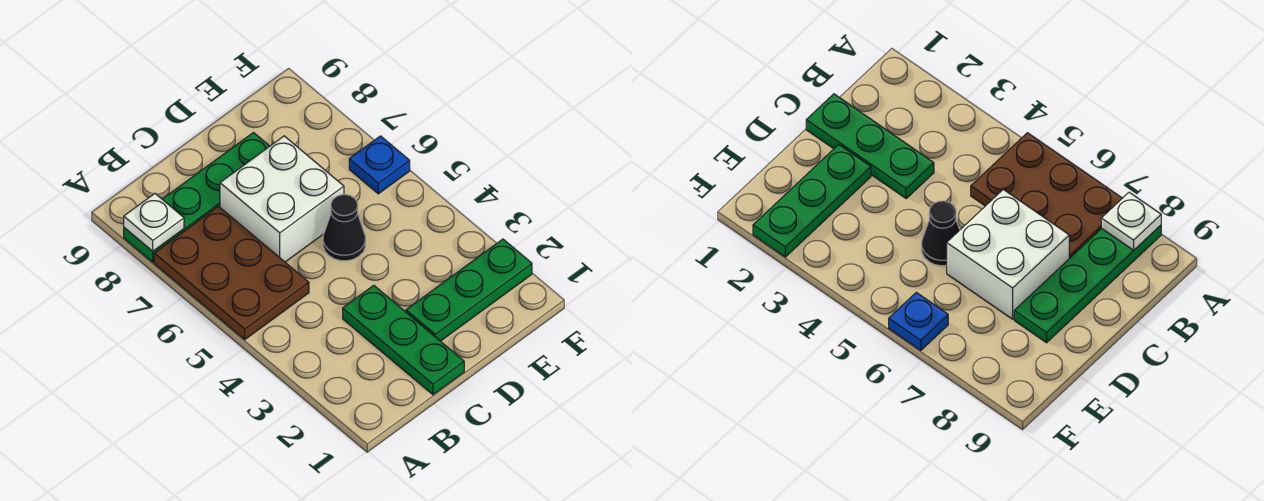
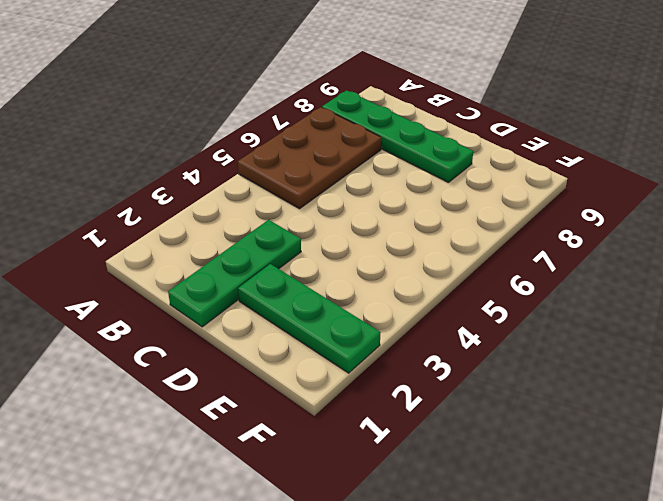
none -> white brick C6:D7 level 1
none -> black cone D5 level 1

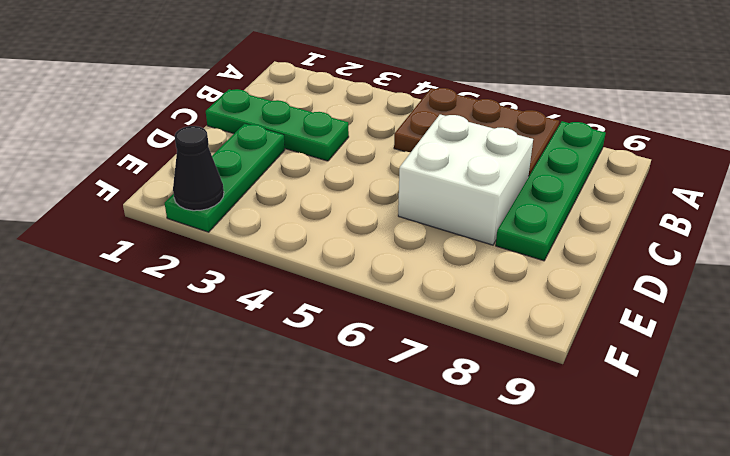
black cone F2 level 2 -> black cone D5 level 1
none -> blue plate F6 level 1
none -> white plate A8 level 2

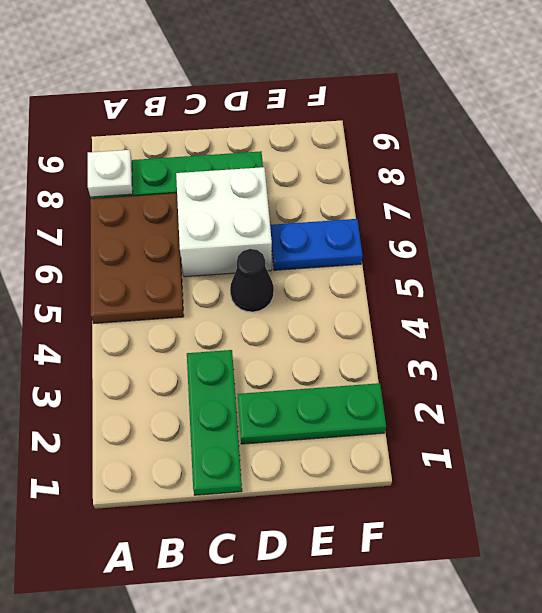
blue plate E6:F6 level 1 -> blue plate F6 level 1

